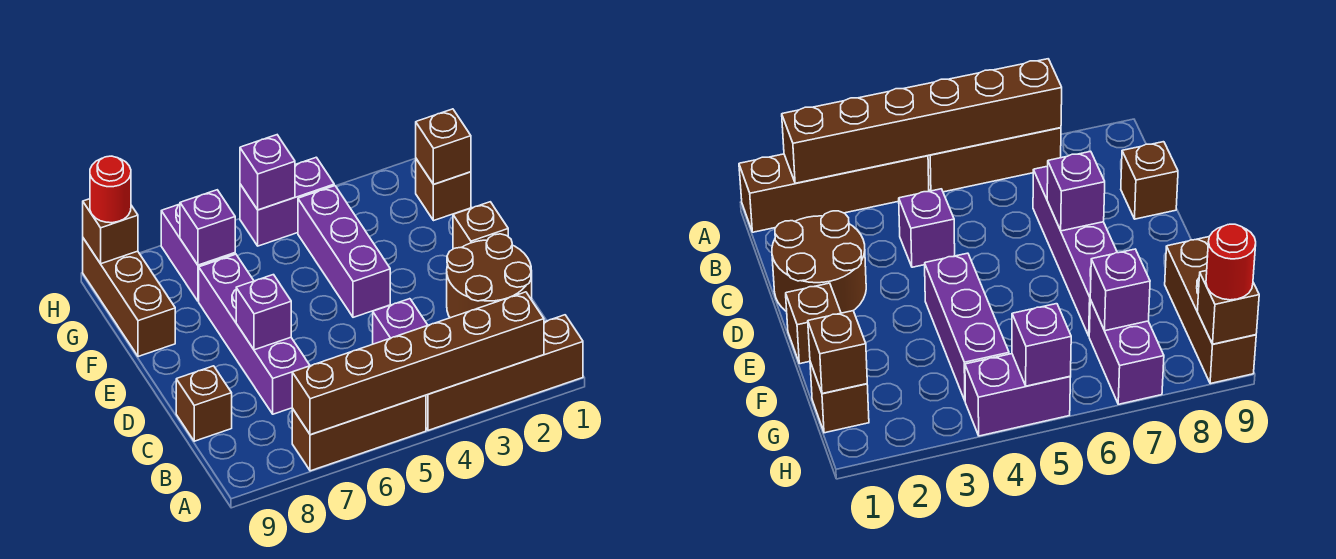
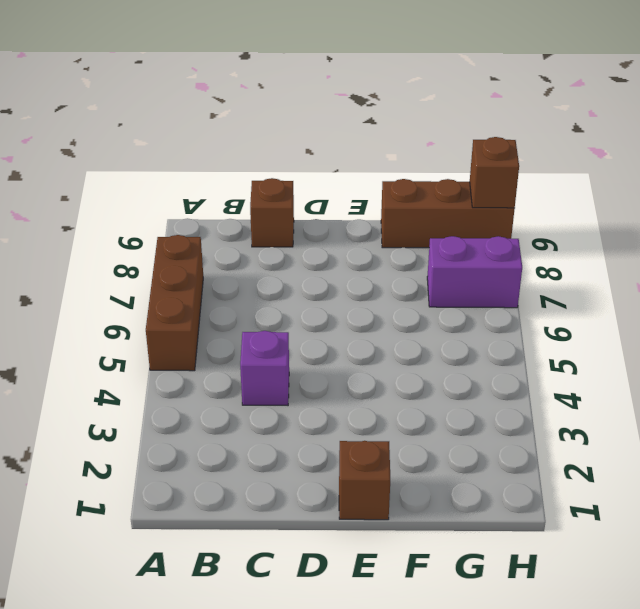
none -> brown brick A1:A4 level 1
none -> brown round brick C1:D2 level 1
none -> purple brick C7:F7 level 1

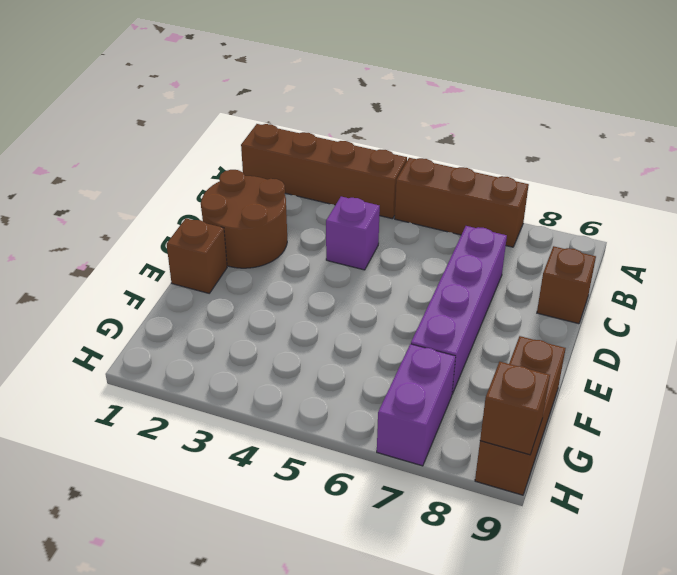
none -> purple brick E4:G4 level 1
none -> brown brick G1 level 1
none -> purple brick H4:H5 level 1

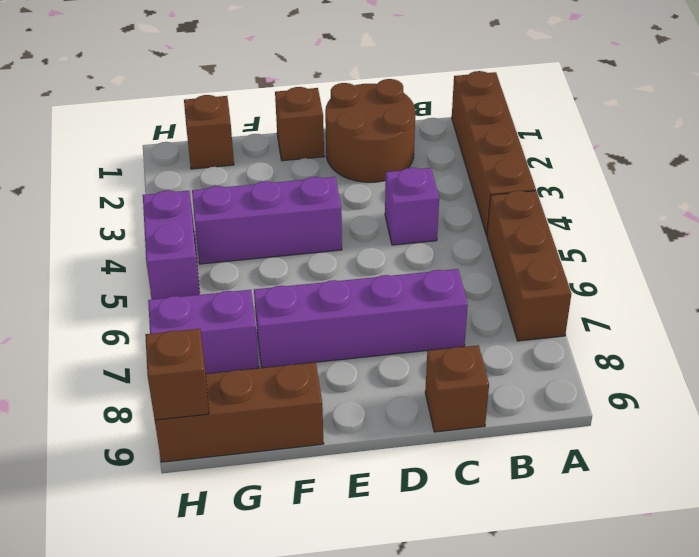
none -> brown brick A2:A7 level 2
none -> purple brick D7 level 2
none -> brown brick G1 level 2

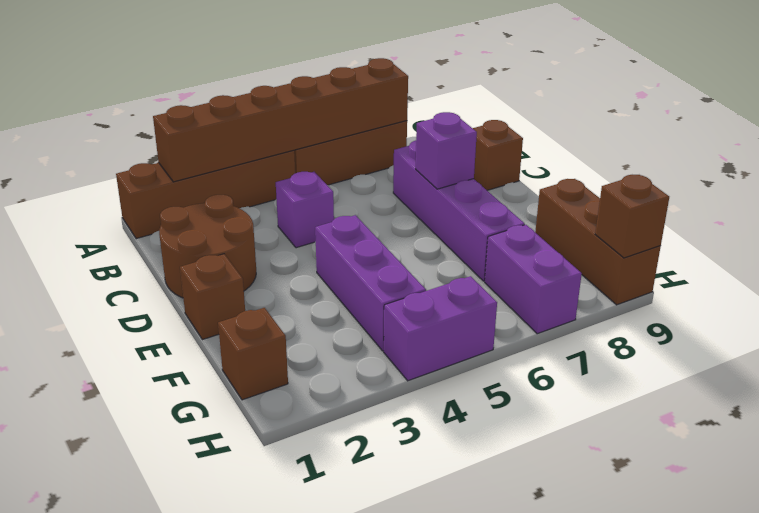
none -> brown brick G1 level 2
none -> purple brick G7 level 2
none -> purple brick H5 level 2

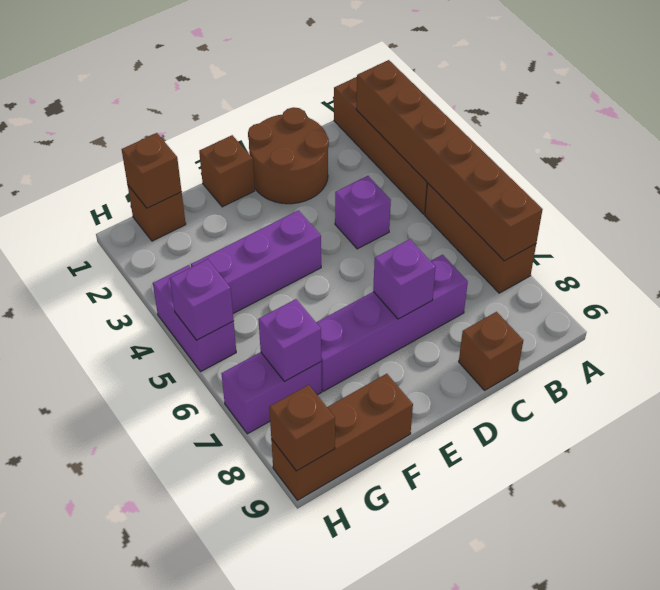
none -> red round brick H9 level 3

